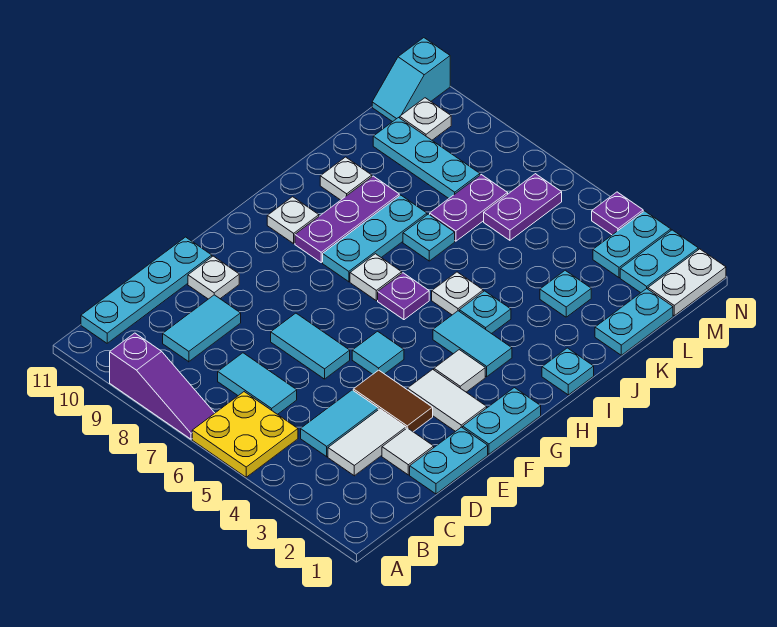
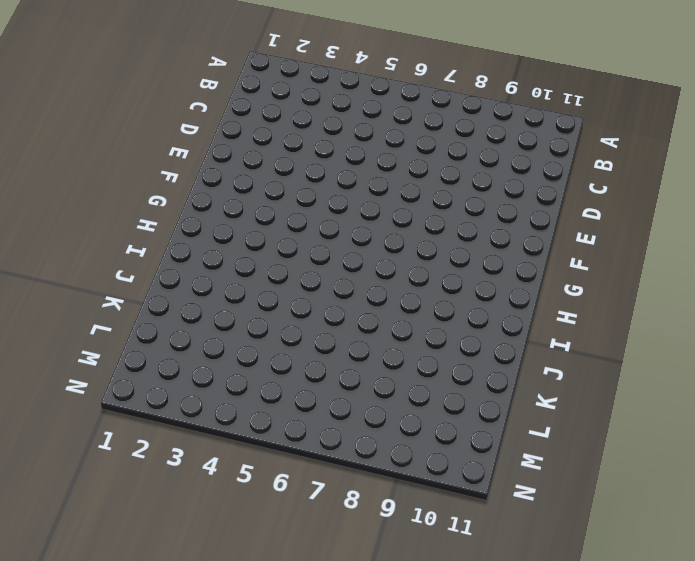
none -> yellow plate A5:B6 level 1
none -> purple slope A7:A9 level 1 top 9
none -> cyan plate B11:E11 level 1
none -> white tile C3:D3 level 1

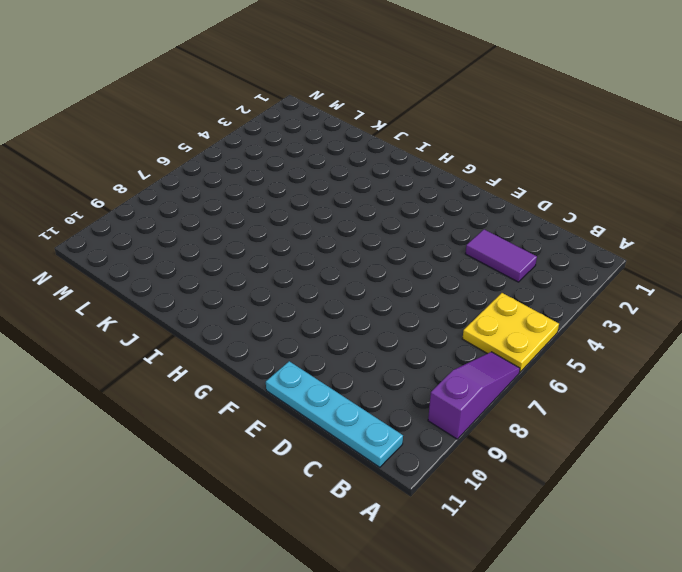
purple tile C3:D3 level 1 -> white tile C3:D3 level 1
none -> cyan tile C4:D4 level 1
none -> cyan tile C6:C7 level 1
none -> cyan tile C9:D9 level 1
none -> cyan plate D1:E1 level 1

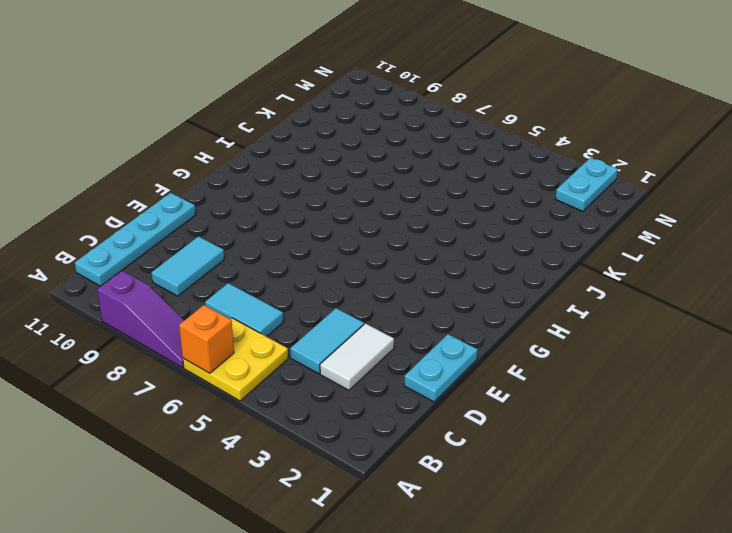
orange brick A6 level 2 -> none
none -> white tile D2 level 1
none -> brown tile E3:E4 level 1
none -> cyan tile E6:E7 level 1
none -> white plate E10 level 1

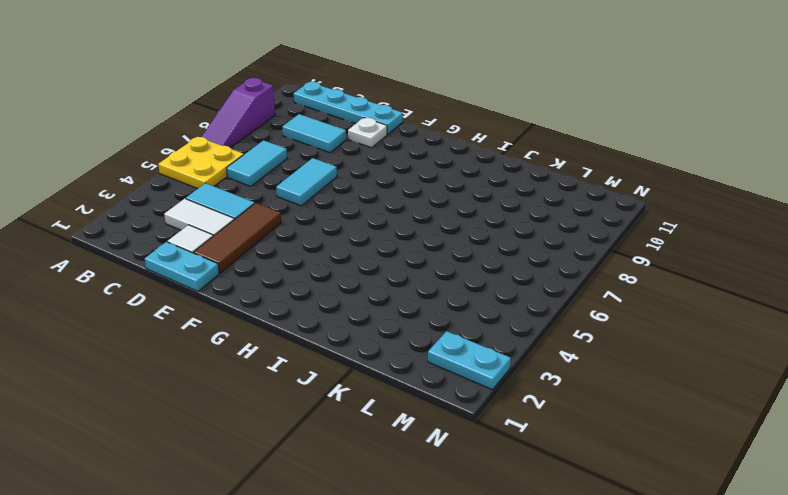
brown tile E2:E4 level 1 -> brown tile E3:E4 level 1
none -> cyan plate F1:G1 level 1
none -> white tile F2:F3 level 1
none -> cyan tile F5 level 1
none -> white tile G3 level 1

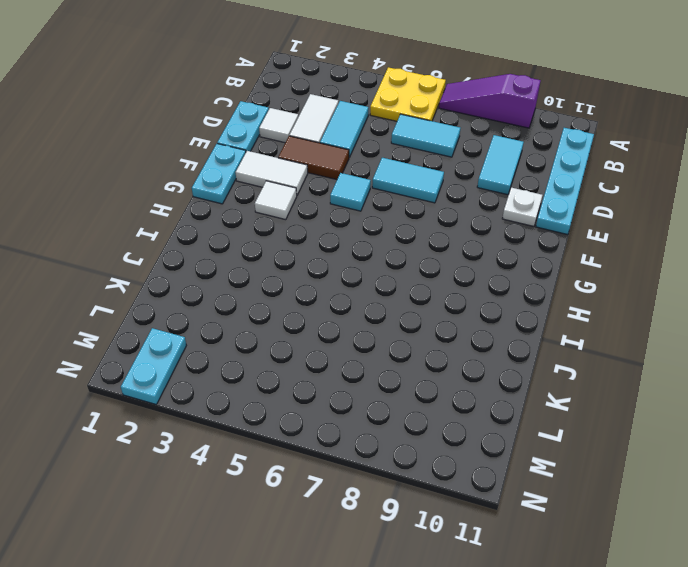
none -> cyan tile H3:H4 level 1
none -> purple plate H6 level 1
none -> white plate H7 level 1
none -> cyan plate H8:J8 level 1

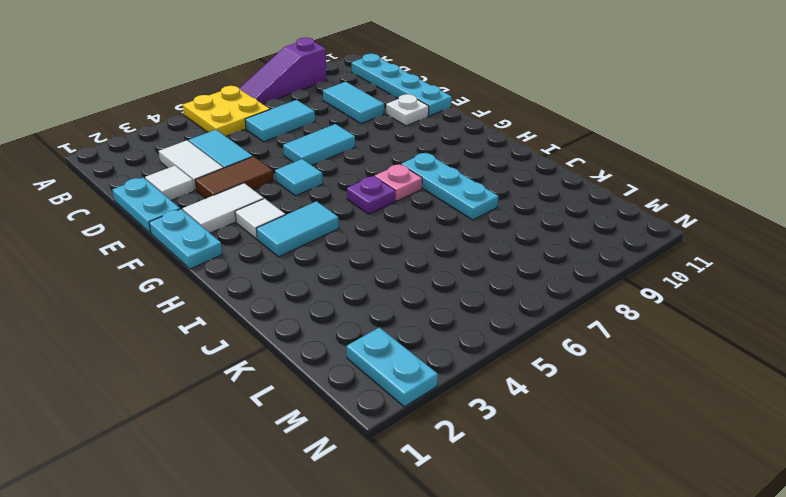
pink plate H7 level 1 -> white plate H7 level 1
none -> purple plate H9:J9 level 1
none -> white plate H10 level 1
none -> cyan plate I1 level 1
none -> cyan plate I4 level 1

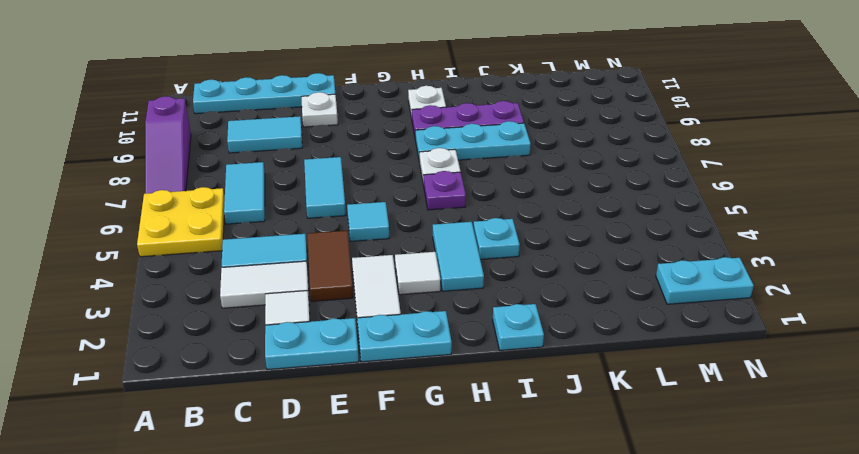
none -> white plate I5 level 1
none -> cyan plate J7 level 1
none -> white plate J10 level 1
none -> cyan plate K1:L1 level 1

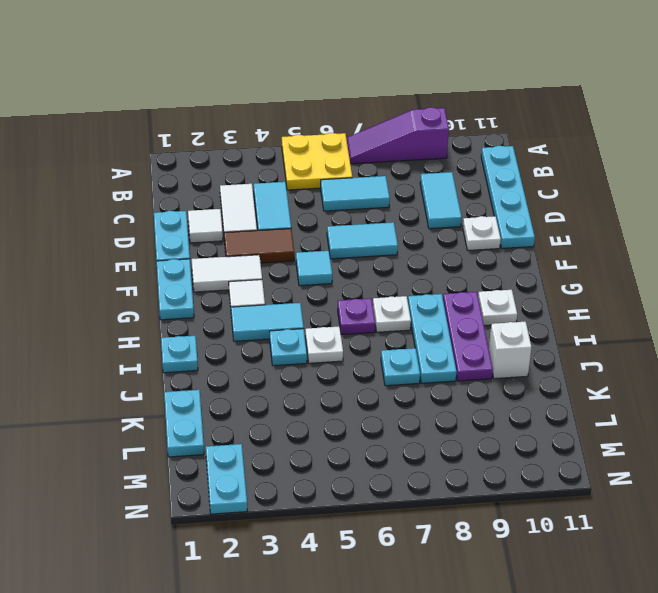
white brick J10 level 1 -> white plate J10 level 1
none -> cyan plate K3 level 1
none -> purple plate K7:L7 level 1
none -> purple plate L6:M6 level 1
none -> cyan plate L8:L10 level 1

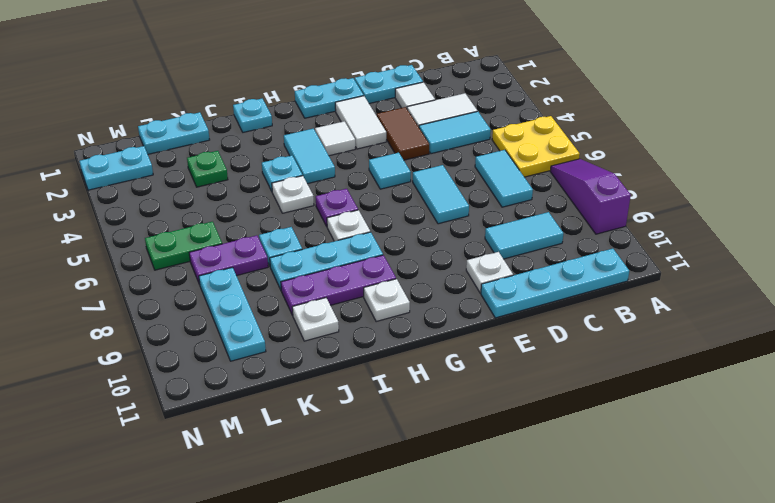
green plate K3 level 1 -> cyan plate K3 level 1
green plate L6:M6 level 1 -> purple plate L6:M6 level 1
none -> white plate M1:N1 level 1
none -> cyan plate M3:N3 level 1
none -> white plate M10 level 1
none -> cyan slope M11:N11 level 1 top N

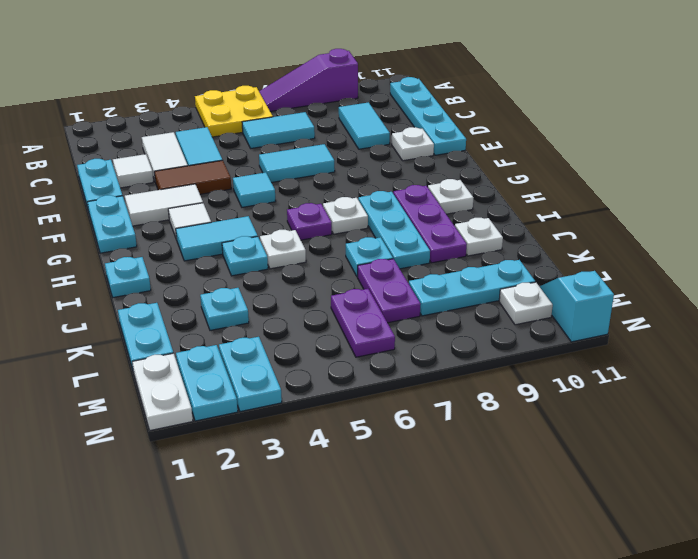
none -> purple plate N4 level 1

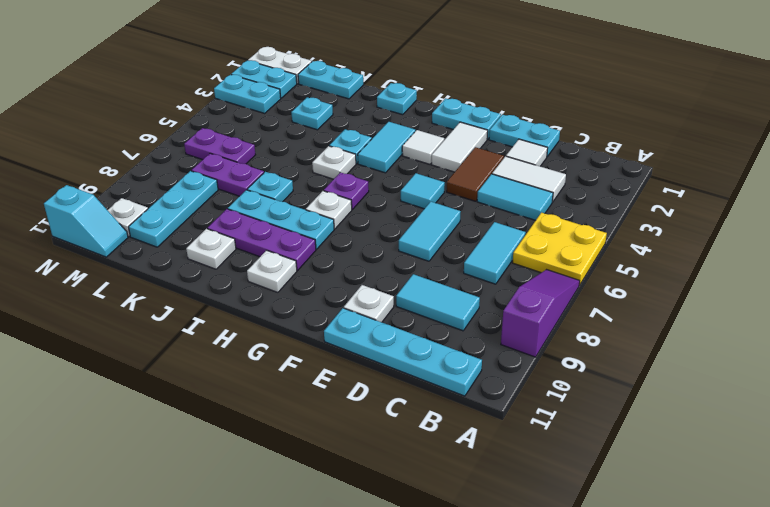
none -> purple plate N4 level 1

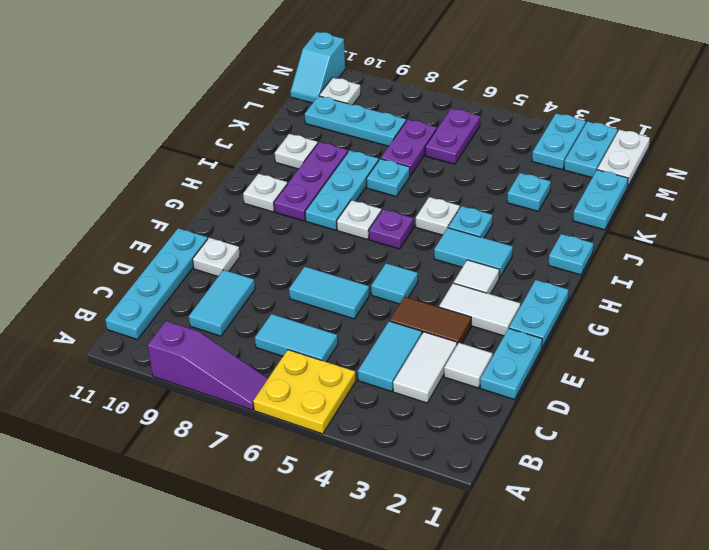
none -> purple plate N4 level 1

